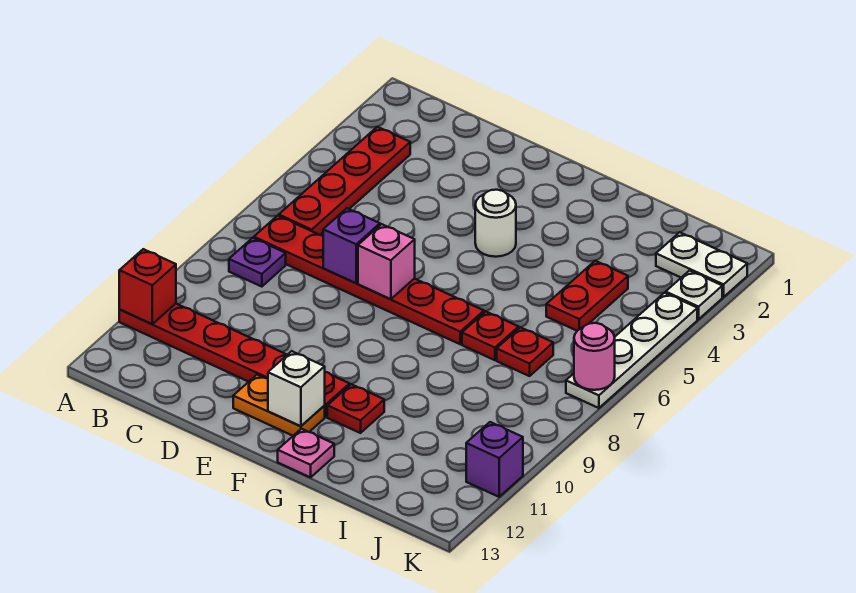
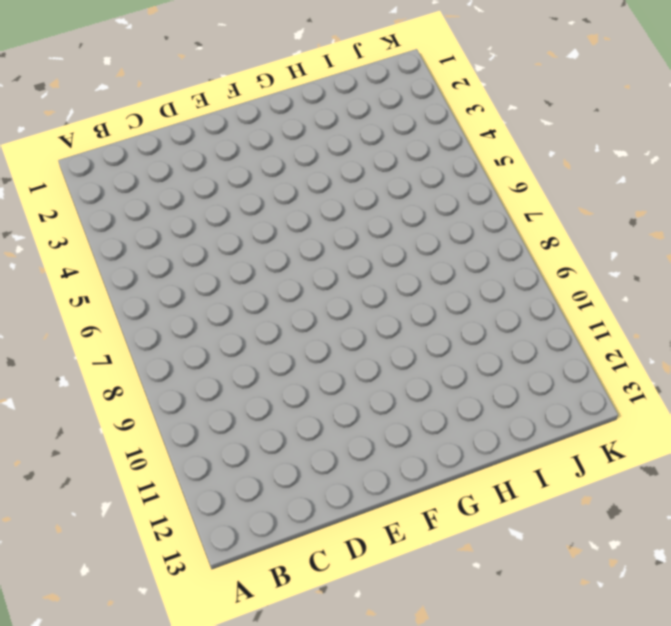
none -> red plate A11:F11 level 1
none -> red plate B3:B6 level 1
none -> red plate B7:G7 level 1

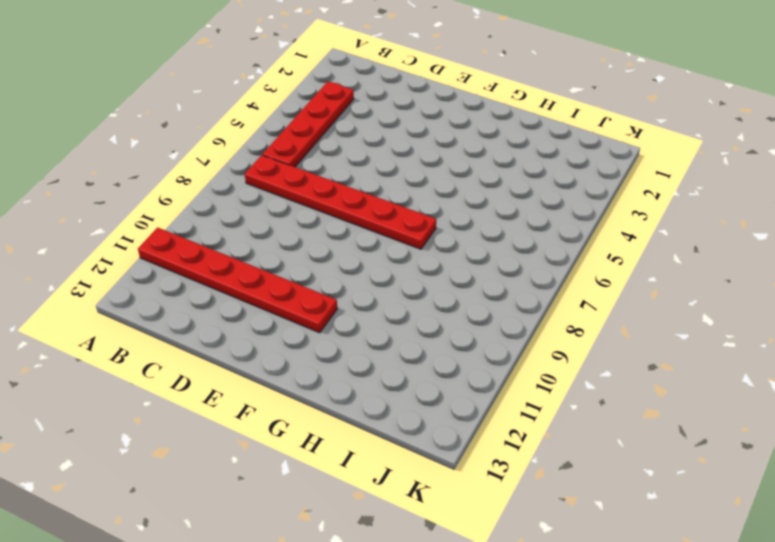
none -> purple plate B8 level 1
none -> orange plate E12:F12 level 1
none -> white round brick F4 level 1

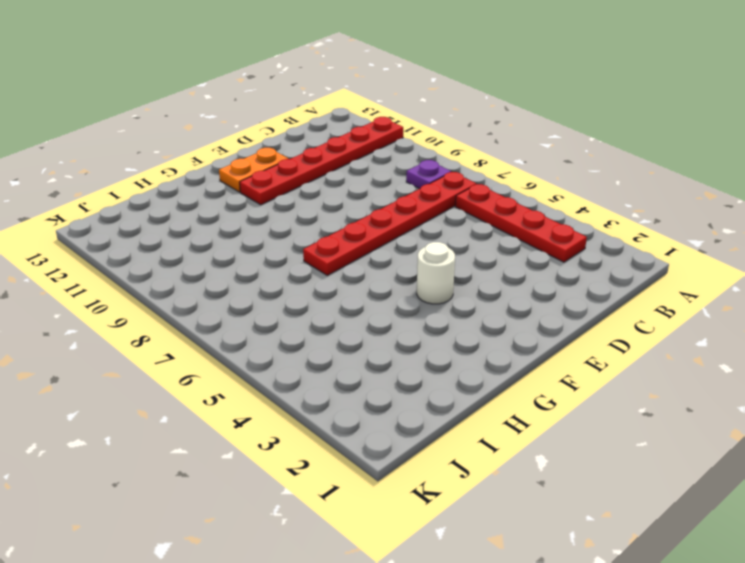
none -> red plate G11 level 1
none -> pink plate G13 level 1
none -> red plate H7 level 1

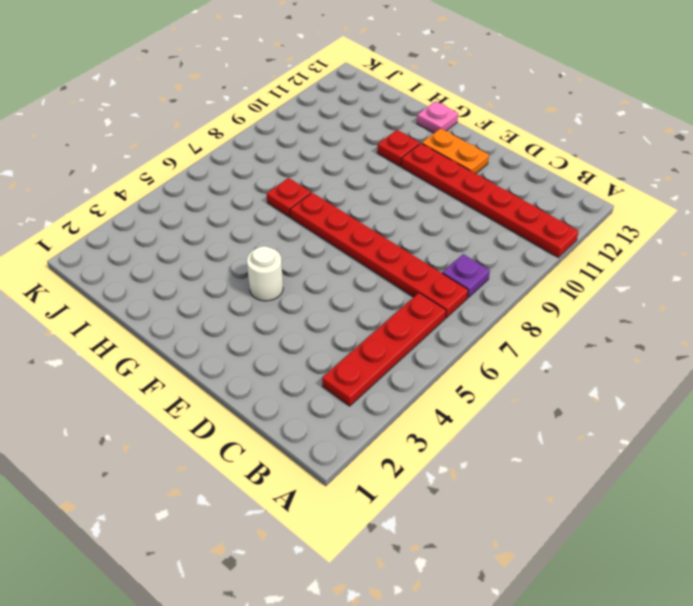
none -> red plate I4:I5 level 1
none -> red plate I7 level 1
none -> white plate J2:K2 level 1

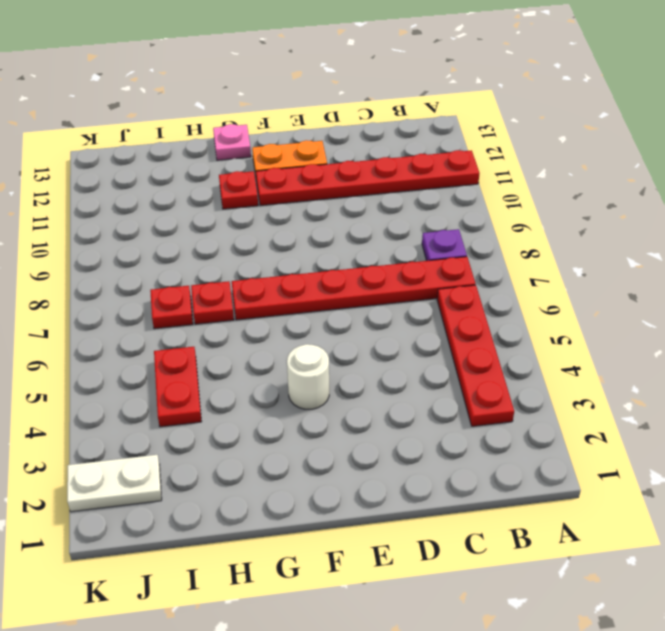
none -> white plate K3 level 1
none -> white plate K4:K7 level 1
none -> purple brick K11 level 1

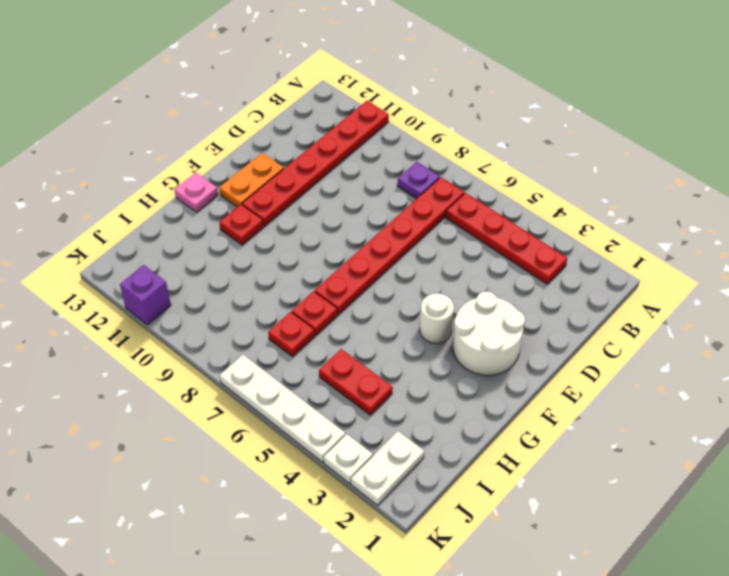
white round brick E2:F3 level 1 -> none
none -> red brick A11 level 2
none -> purple brick D7 level 2
none -> pink brick E7 level 2

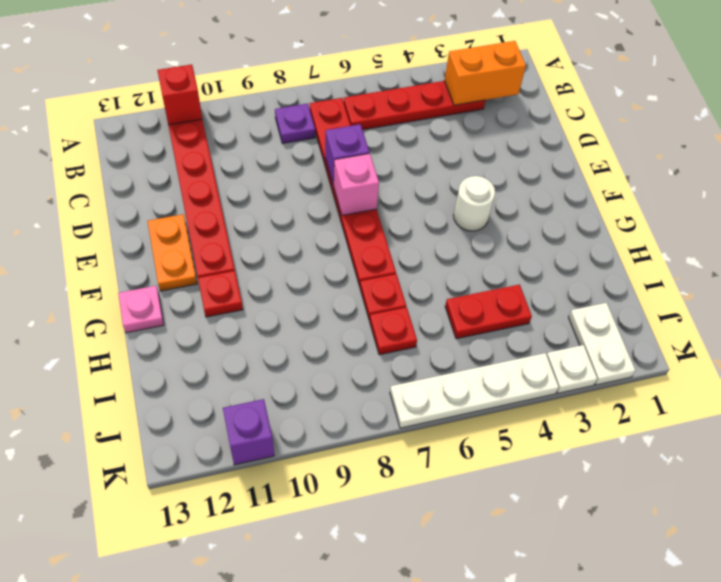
orange brick B2:B3 level 2 -> none
none -> white brick F12 level 2
none -> pink round brick K7 level 2

